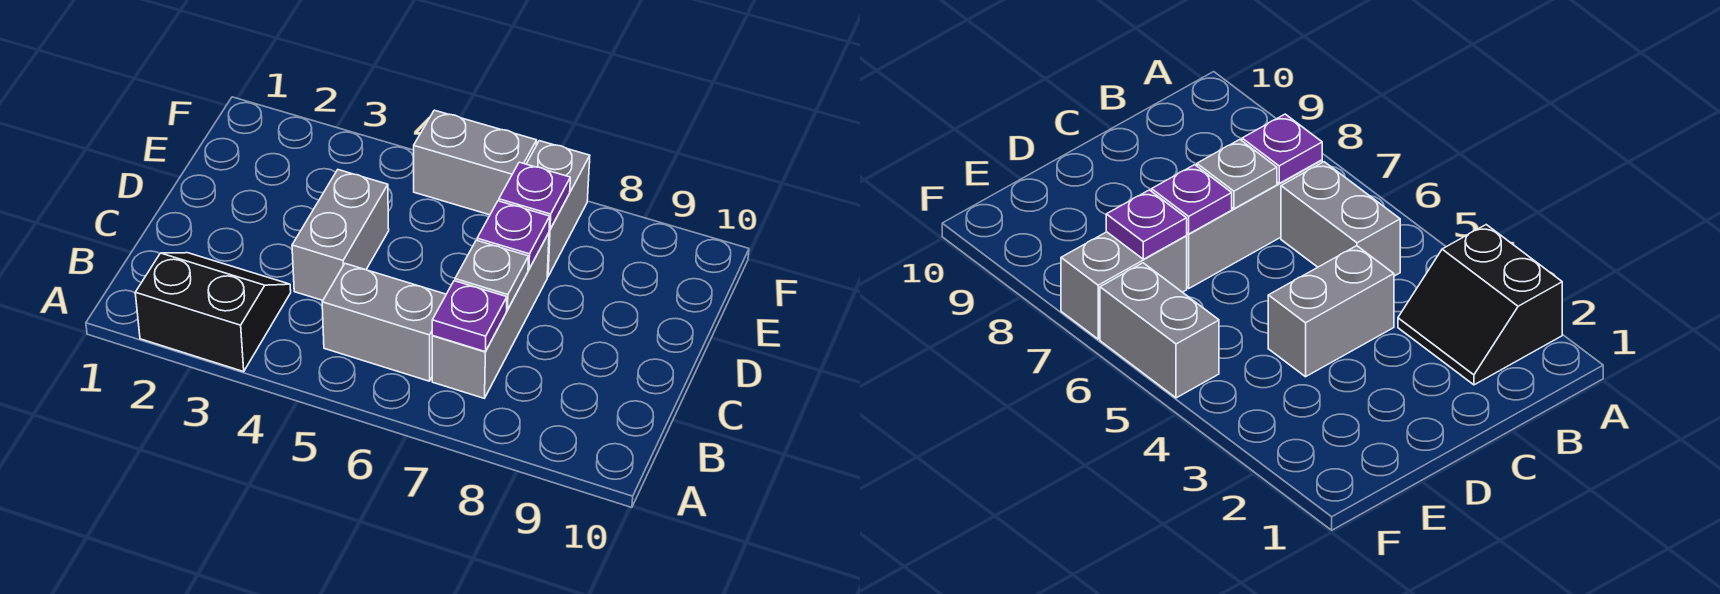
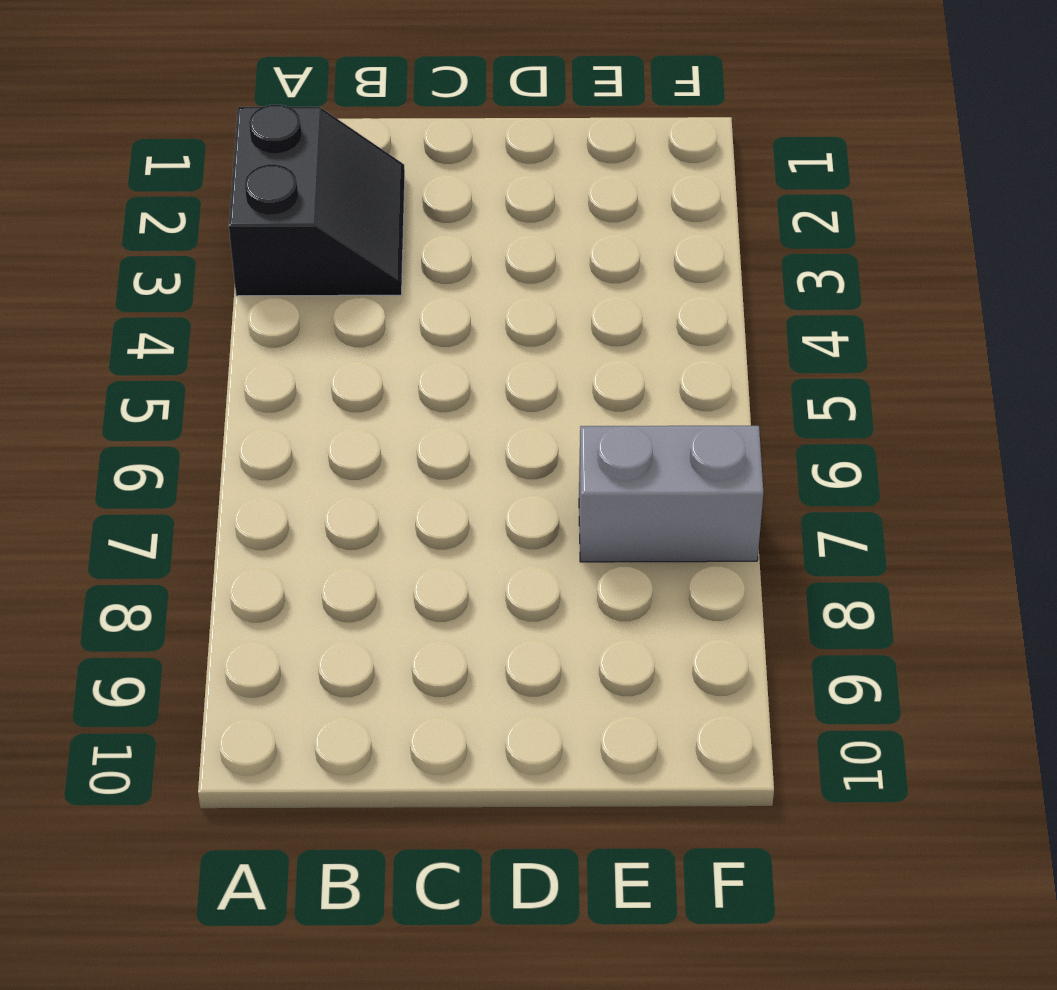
none -> grey brick B5:B6 level 1
none -> grey brick B7:D7 level 1

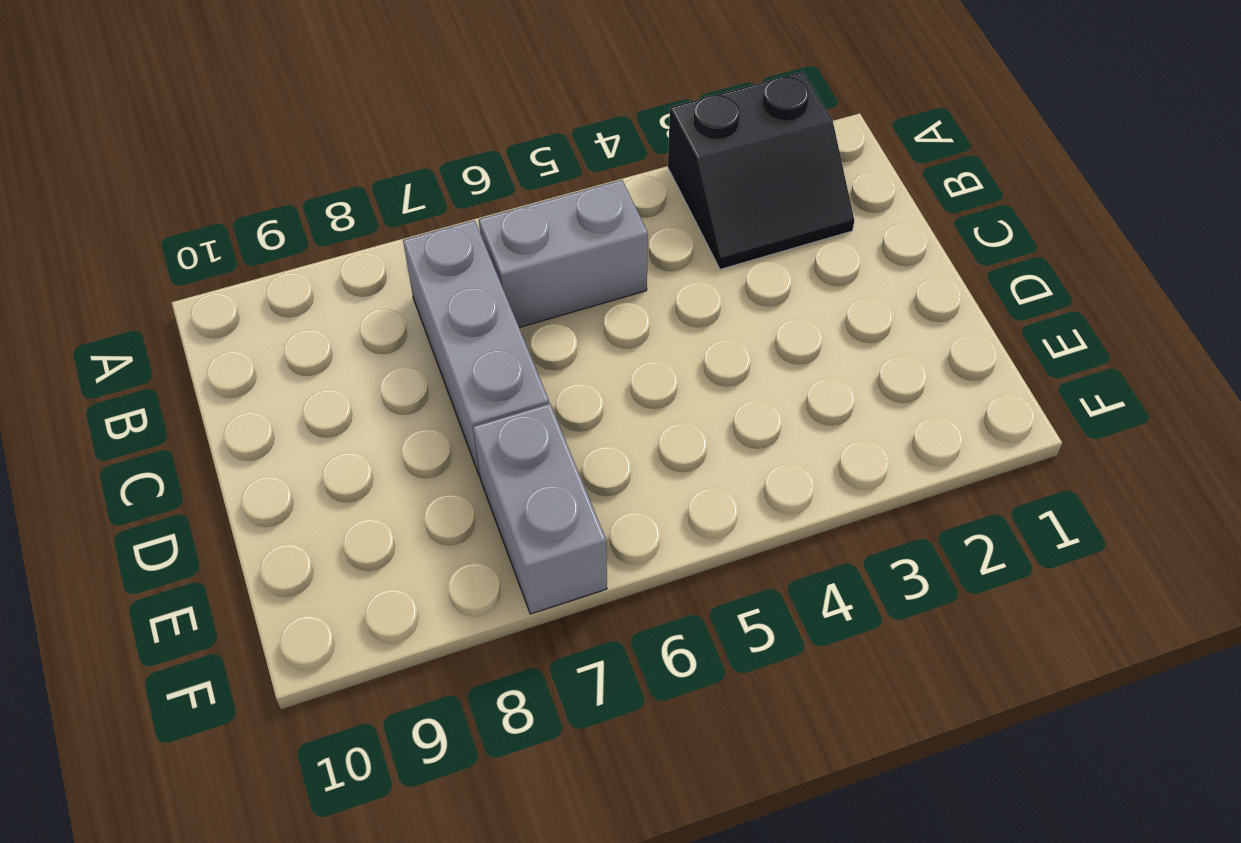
none -> grey brick C4:D4 level 1
none -> grey brick F5:F6 level 1

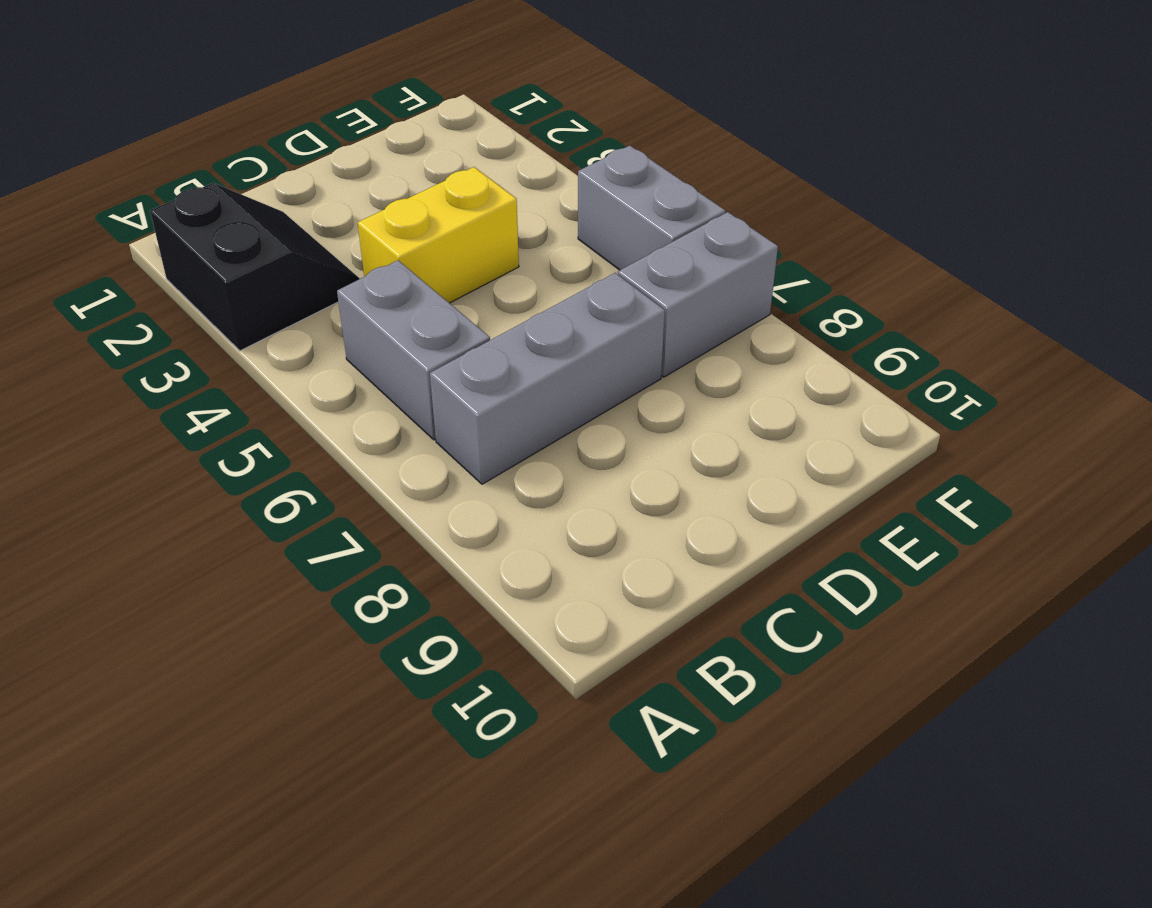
yellow brick C4:D4 level 1 -> grey brick C4:D4 level 1
none -> purple plate B7 level 2
none -> grey plate C7 level 2

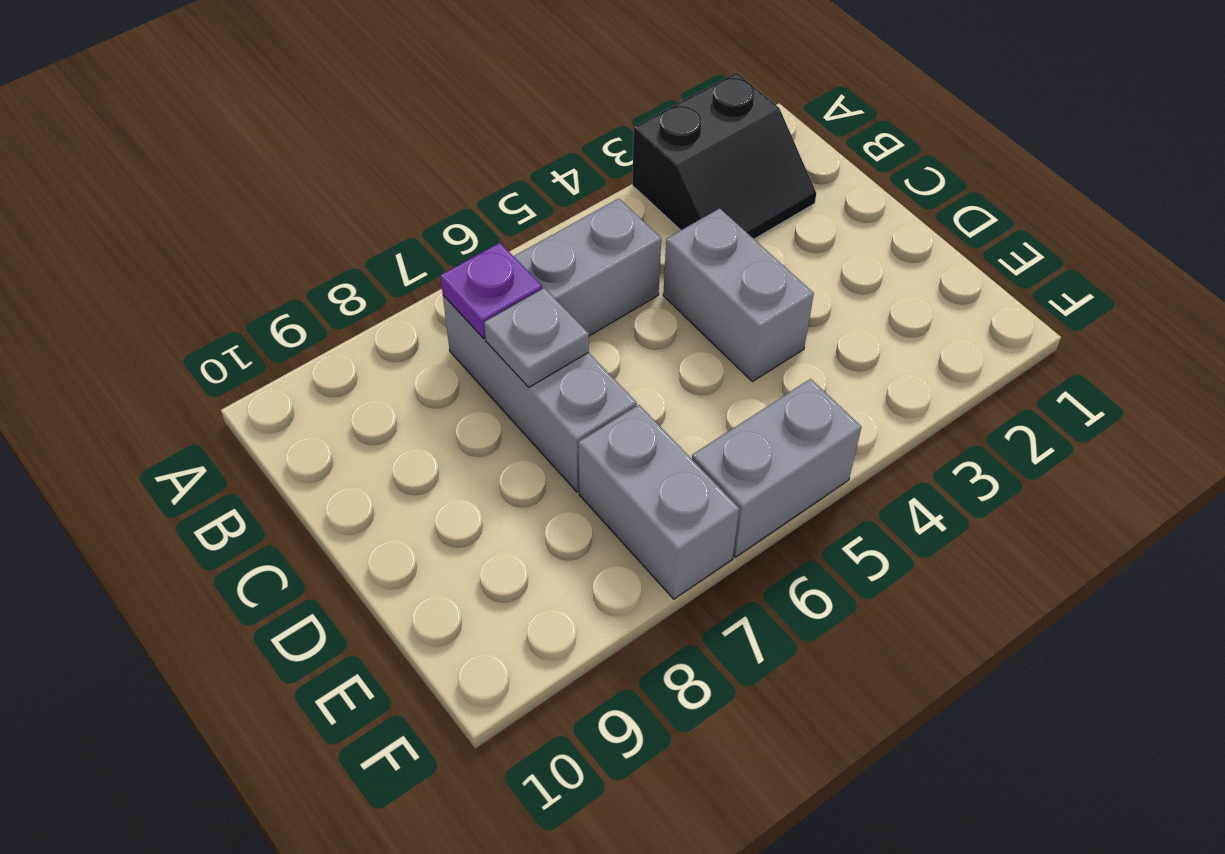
none -> purple plate D7 level 2
none -> purple plate E7 level 2

